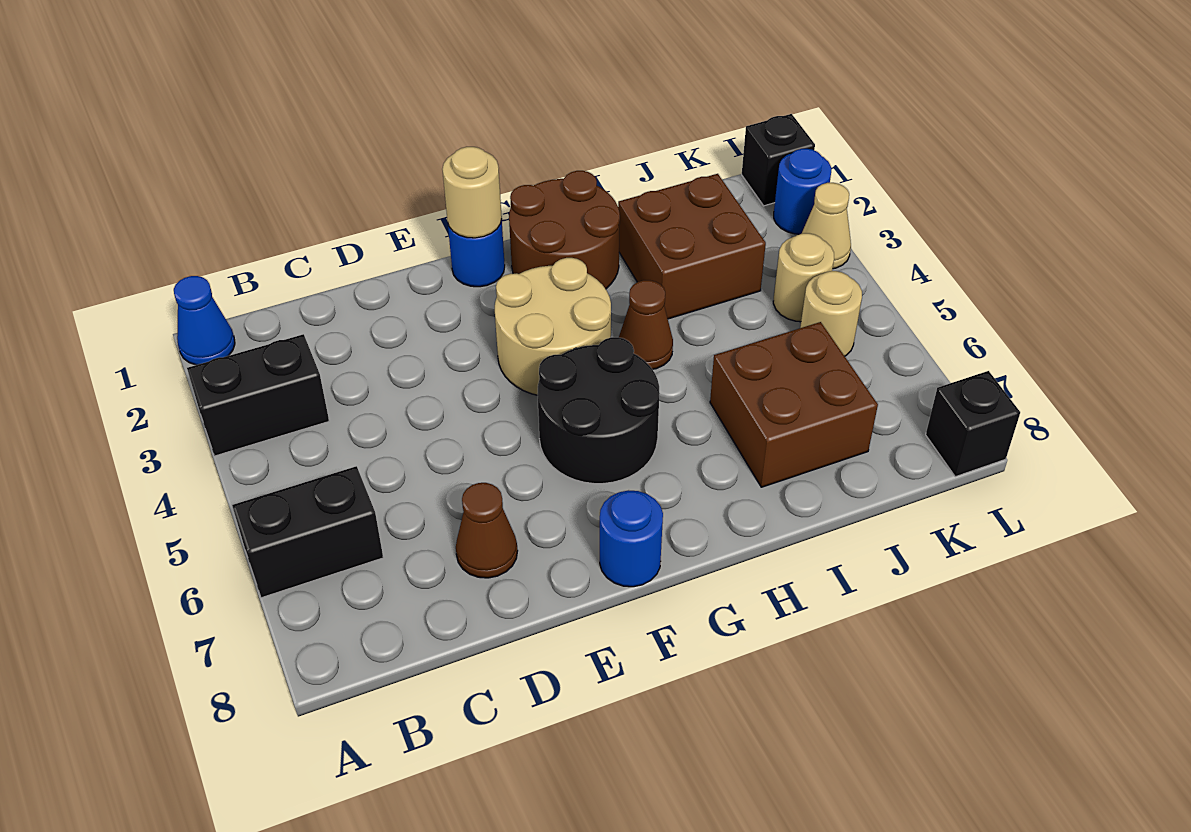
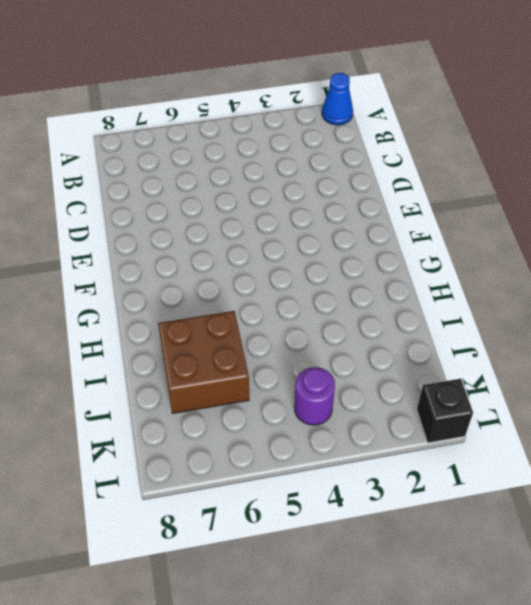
purple round brick K4 level 1 -> tan round brick K4 level 1
none -> black brick A3:B3 level 1
none -> black brick A6:B6 level 1
none -> brown cone D7 level 1

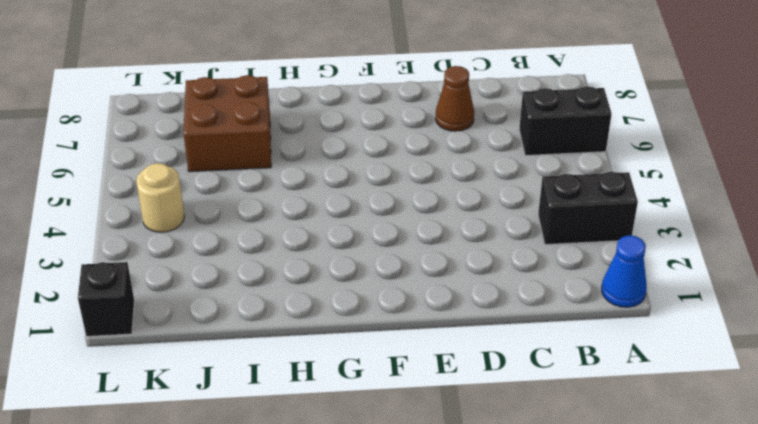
none -> blue round brick F1 level 1
none -> tan round brick F3:G4 level 1
none -> black round brick F5:G6 level 1

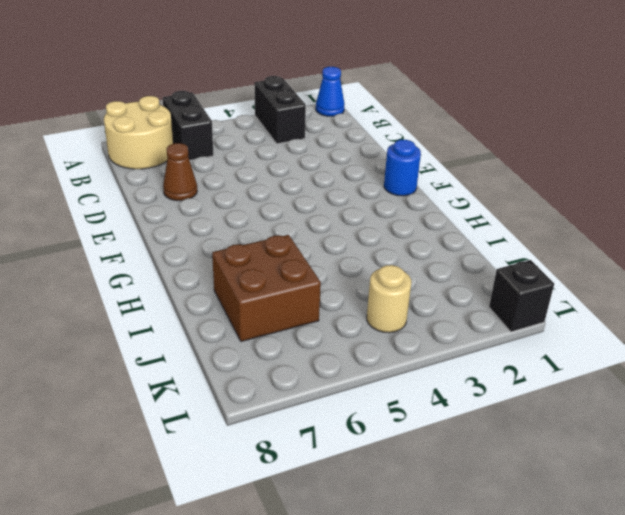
tan round brick A7:B8 level 1 -> tan round brick F3:G4 level 1
none -> black round brick F5:G6 level 1
none -> blue round brick F8 level 1
none -> brown round brick G1:H2 level 1

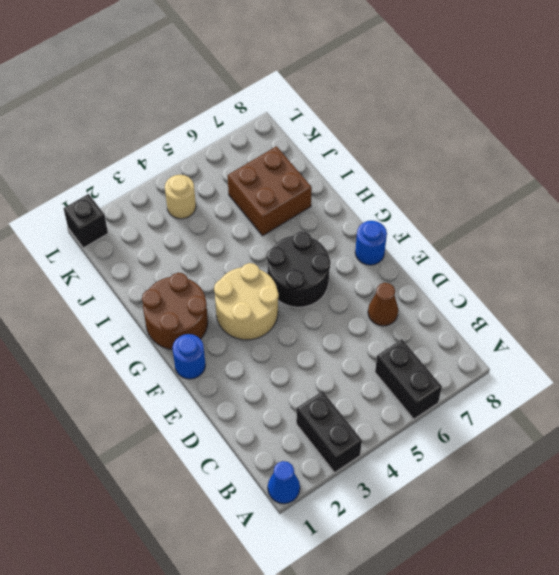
none -> brown cone H4 level 1
none -> brown brick I2:J3 level 1
none -> tan round brick K5 level 1

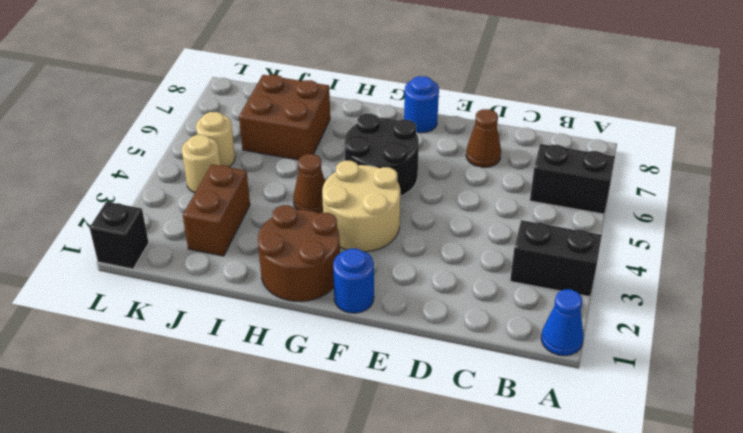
brown brick J2:J3 level 1 -> brown brick I2:J3 level 1
none -> blue round brick L2 level 1
none -> tan cone L3 level 1
none -> black brick L8 level 1

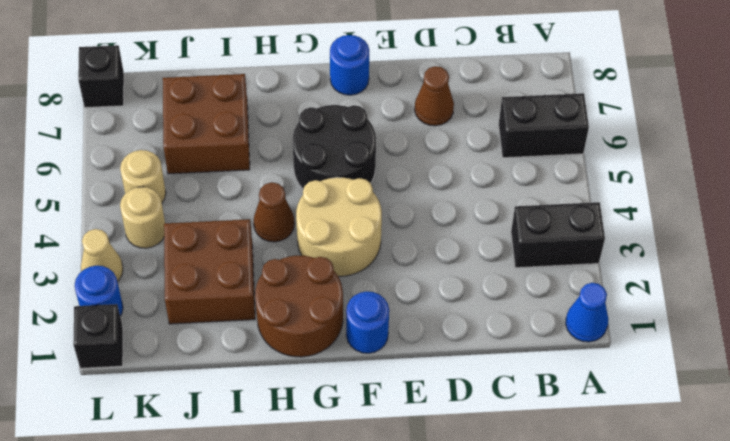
none -> tan round brick F1 level 2

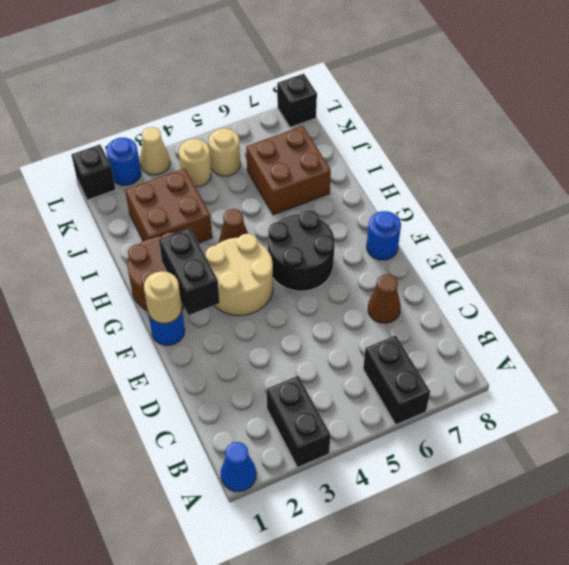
black brick F2:G2 level 2 -> none

